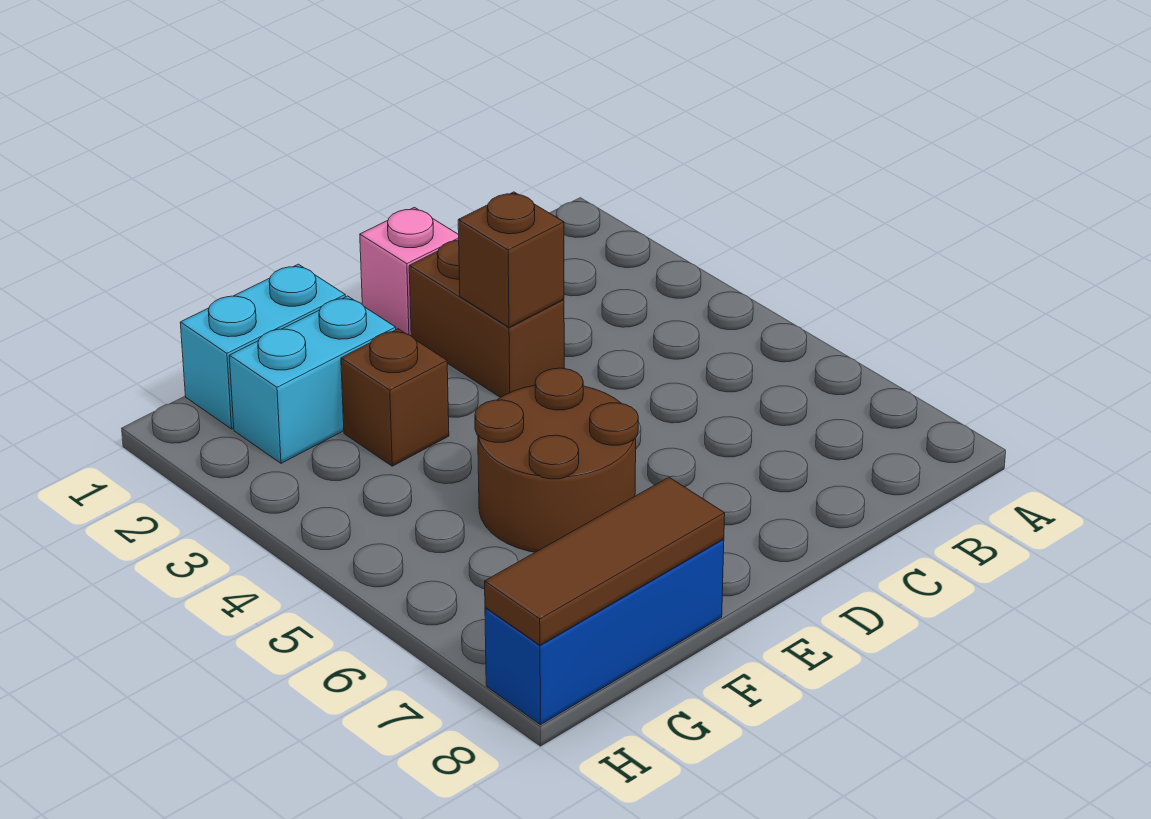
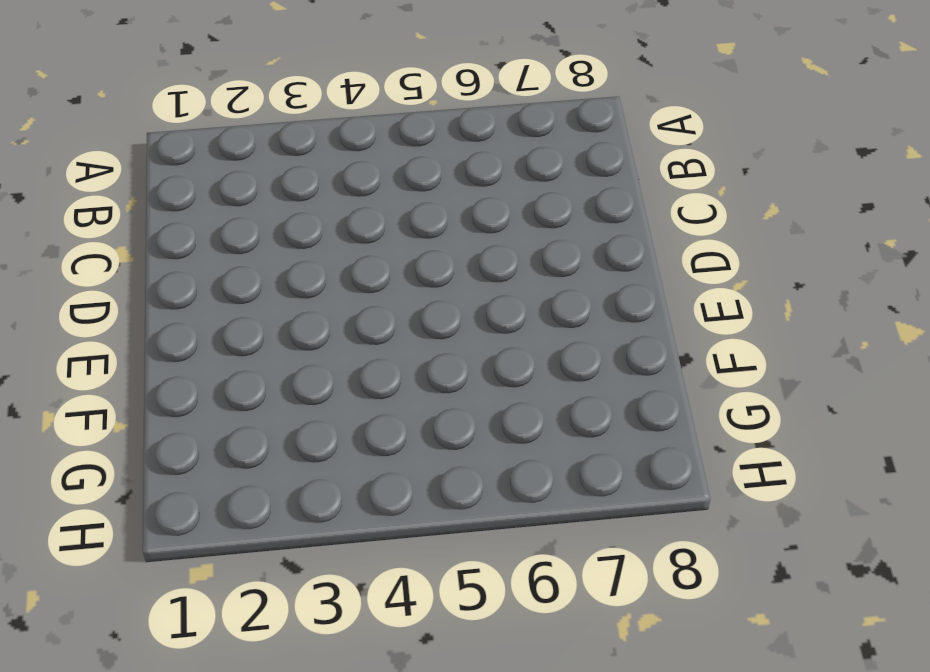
none -> pink brick D1 level 1
none -> brown brick D2:D3 level 1

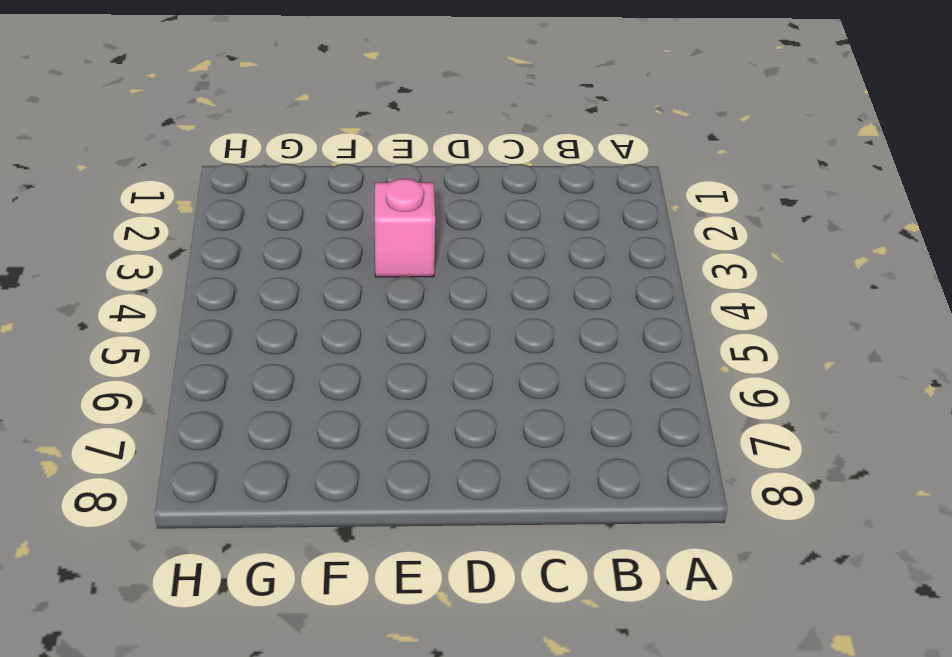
pink brick E3 level 1 -> pink brick D1 level 1
none -> brown brick D2:D3 level 1
none -> brown round brick E5:F6 level 1

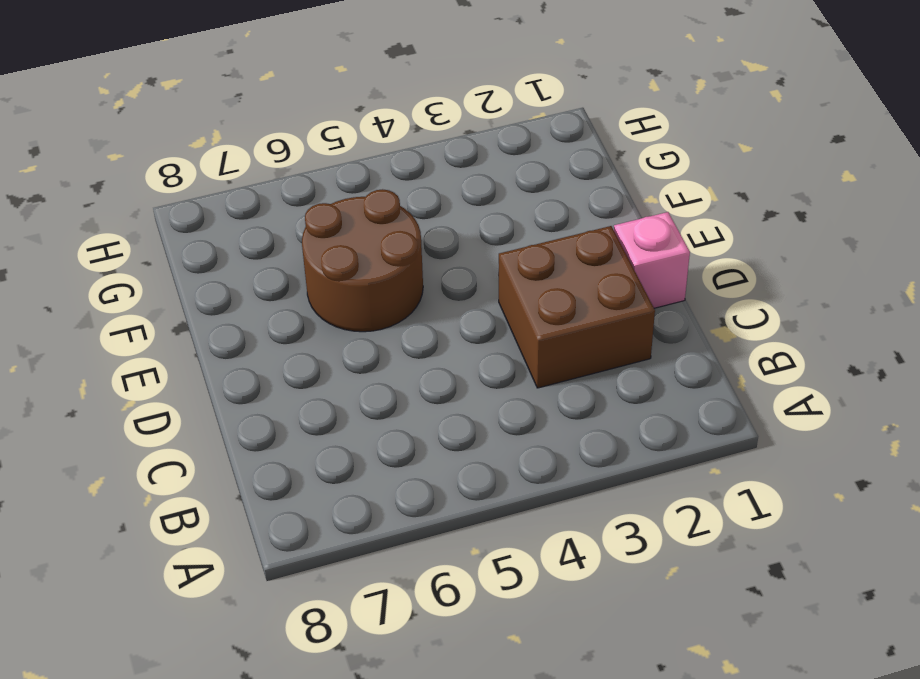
brown brick C2:D3 level 1 -> brown brick D2:D3 level 1
none -> cyan brick F1:G1 level 1
none -> cyan brick F2:G2 level 1

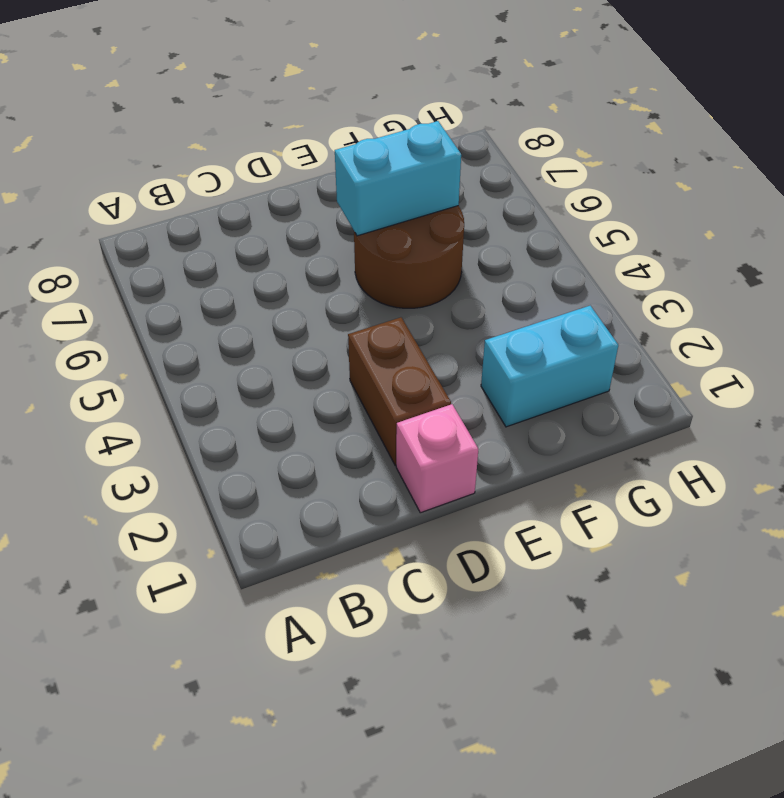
cyan brick E6:F6 level 2 -> cyan brick F1:G1 level 1
none -> brown brick F3 level 1
none -> blue brick F8:H8 level 1

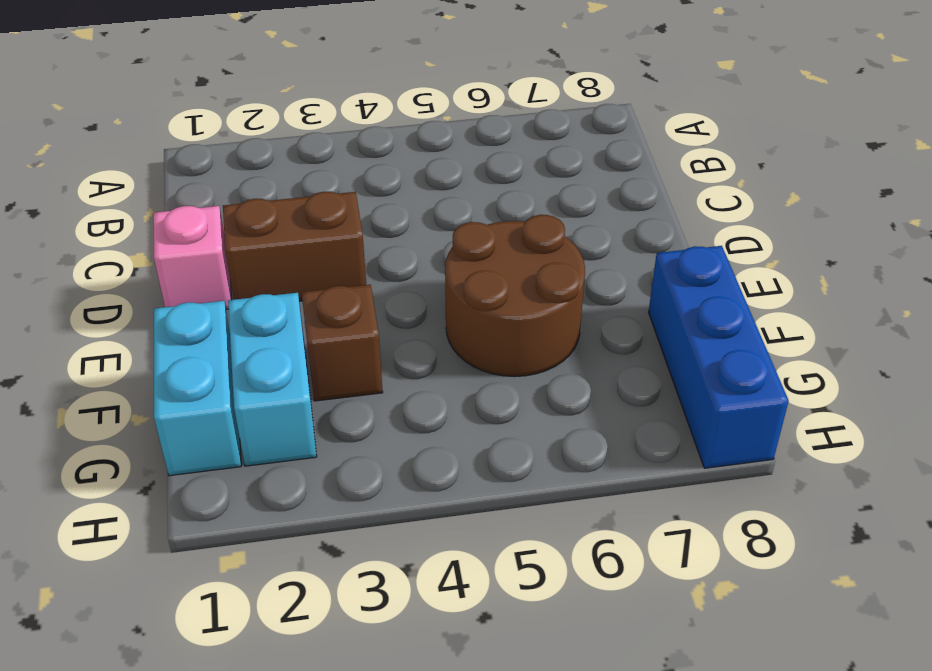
none -> brown brick D3 level 2
none -> brown tile F8:H8 level 2

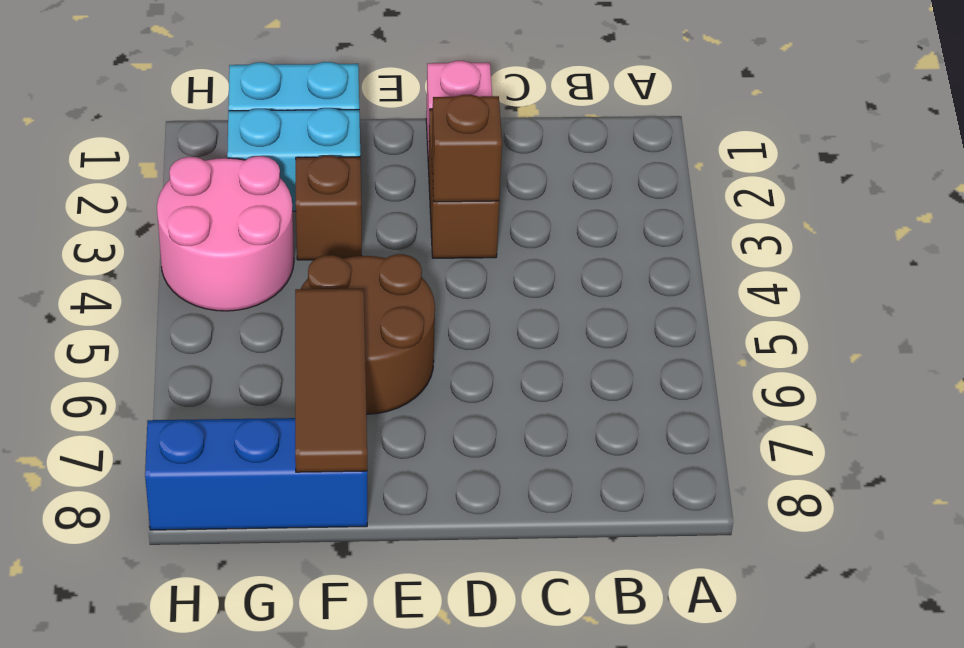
brown tile F6:F8 level 2 -> brown tile F8:H8 level 2
pink round brick G3:H4 level 1 -> none

